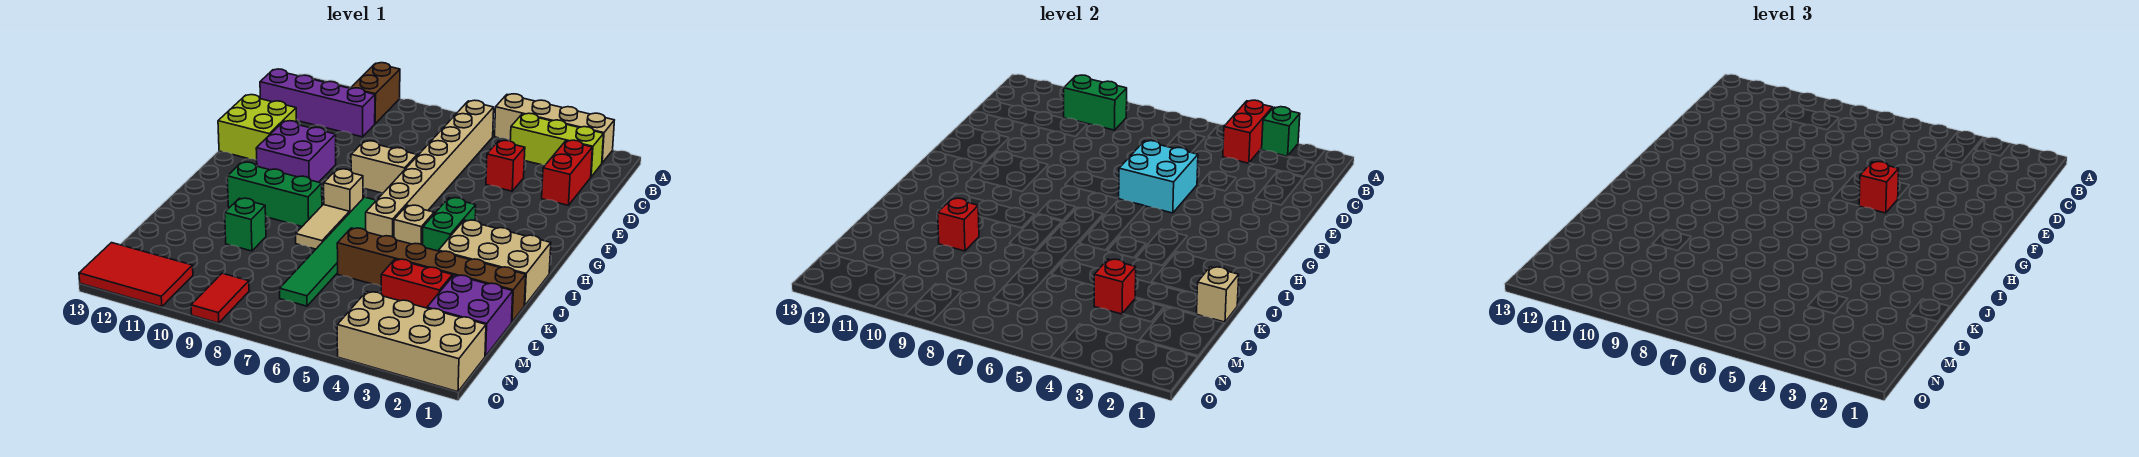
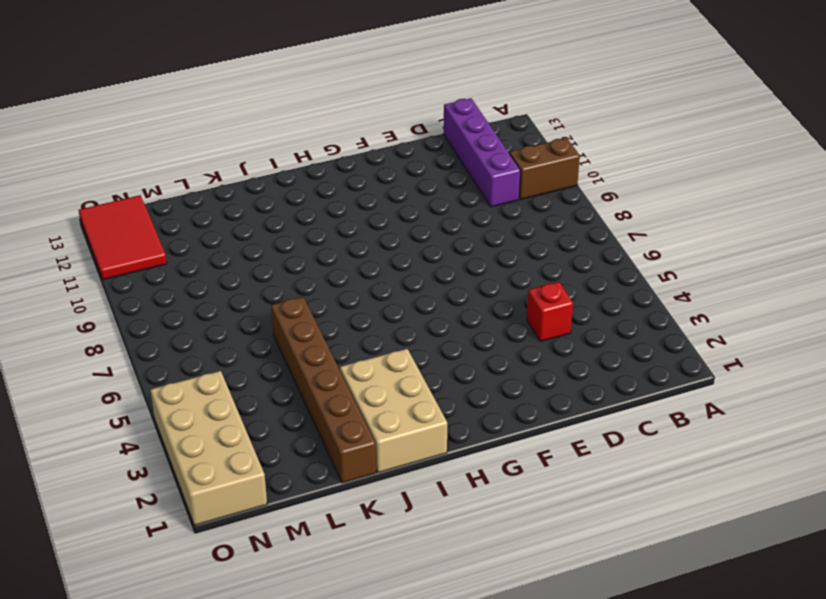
none -> tan brick A2:A5 level 1
none -> lime brick B2:B4 level 1
none -> tan brick B6:I6 level 1
none -> red brick C2:D2 level 1

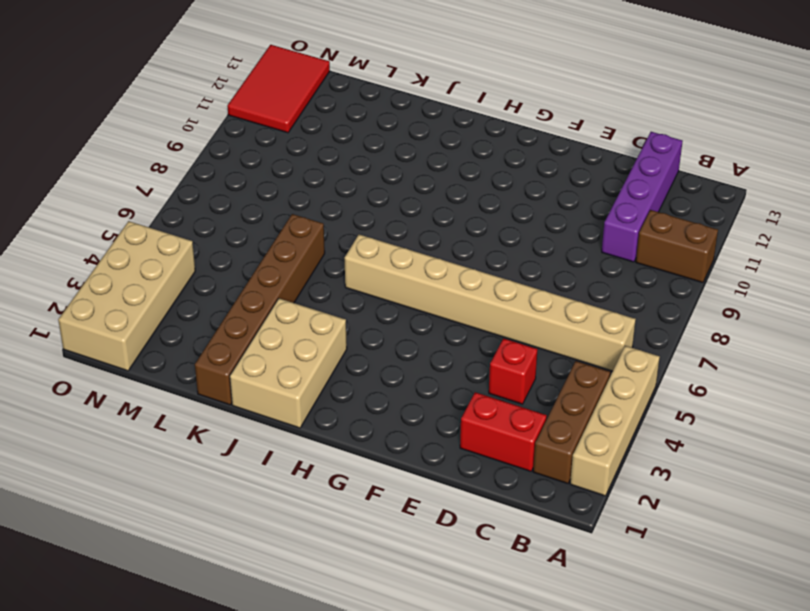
brown brick B2:B4 level 1 -> lime brick B2:B4 level 1
none -> lime brick E12:F13 level 1
none -> tan brick F7:F8 level 1
none -> purple brick F10:G11 level 1
none -> green brick H4:I4 level 1

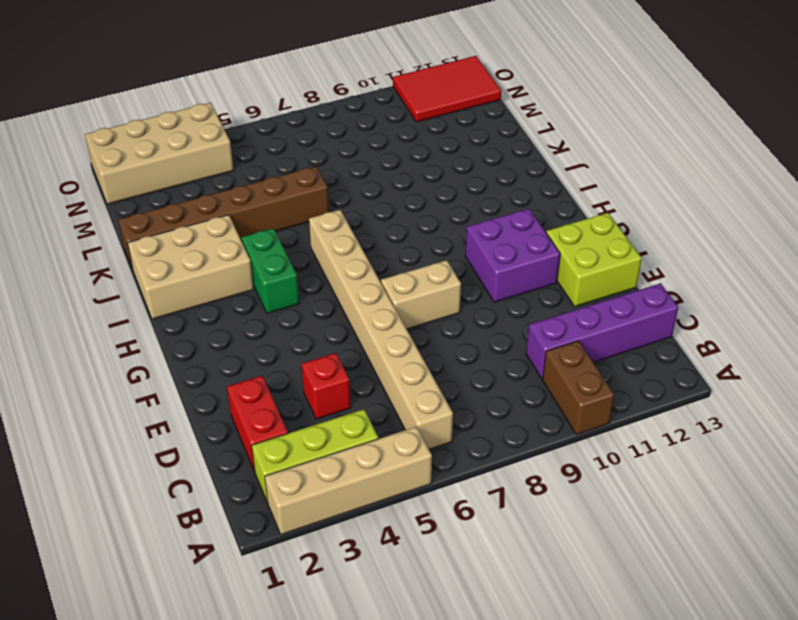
none -> green tile H7:M7 level 1
none -> tan brick H8 level 1
none -> tan brick I5 level 1
none -> tan tile I8:J8 level 1

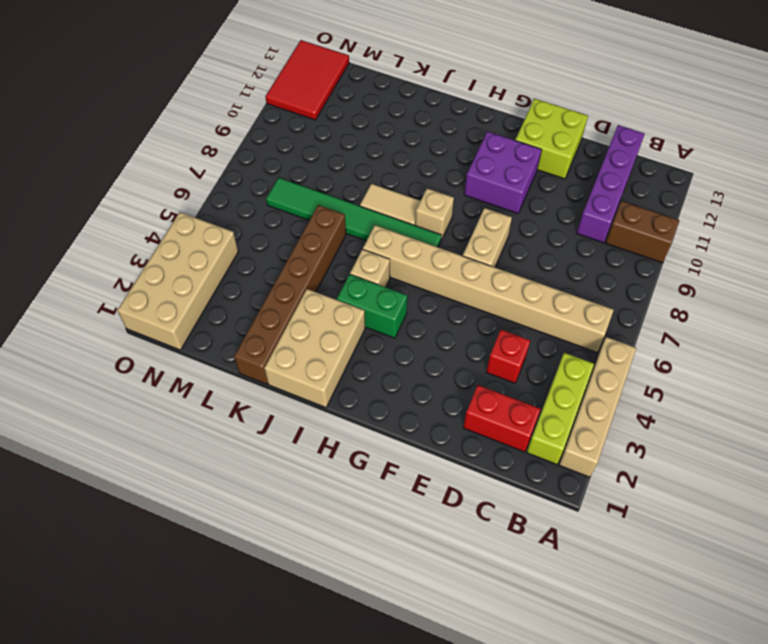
none -> green brick I9:I11 level 1
none -> green brick K10 level 1
none -> purple brick L1:M2 level 1
none -> red brick L3:L4 level 1

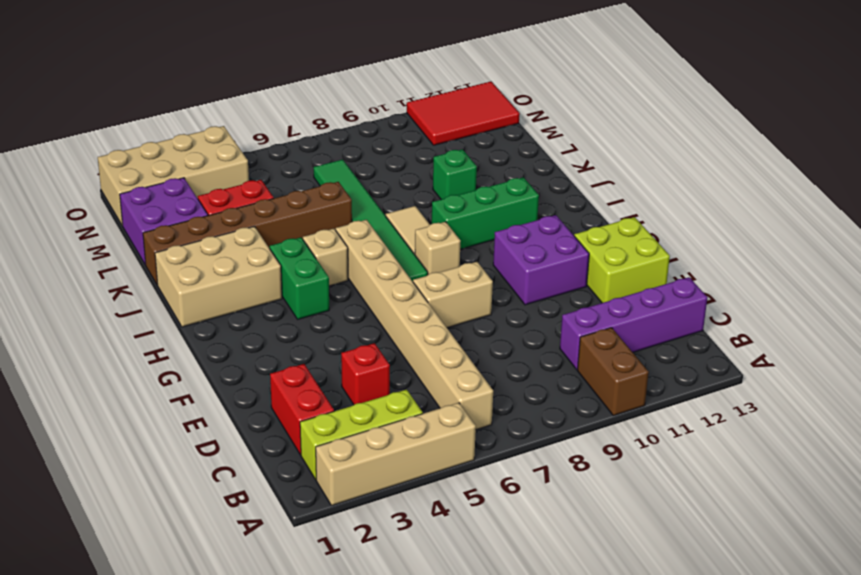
none -> red tile N9:O9 level 1
none -> green brick A3 level 2
none -> red brick A4:B4 level 2
none -> green brick B9:B10 level 2

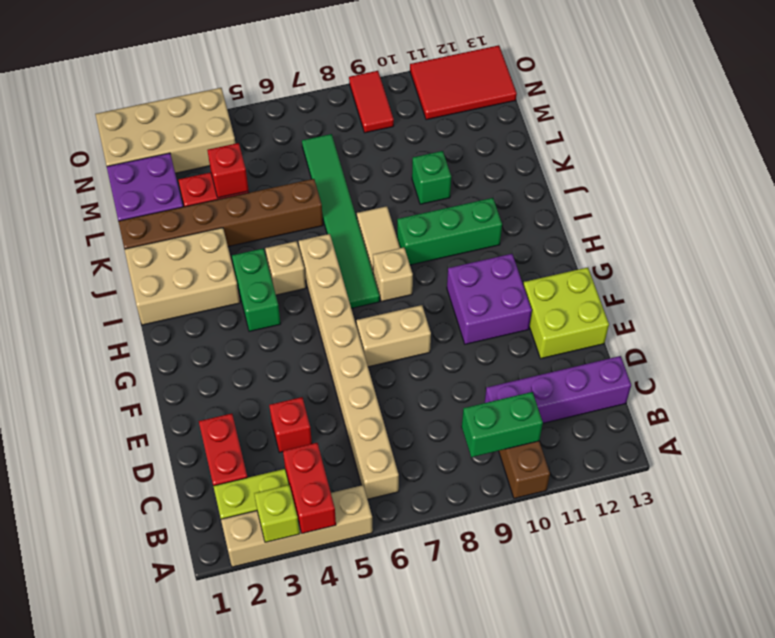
lime brick A3 level 2 -> green brick A3 level 2
none -> cyan brick E5:F6 level 2
none -> tan brick K1 level 2
none -> red brick K10 level 2
none -> red brick F5 level 3

